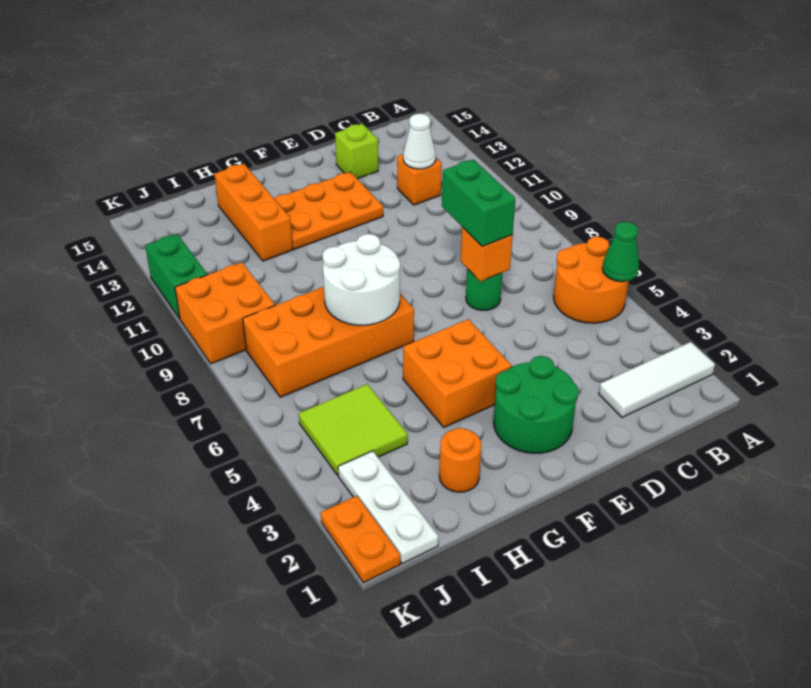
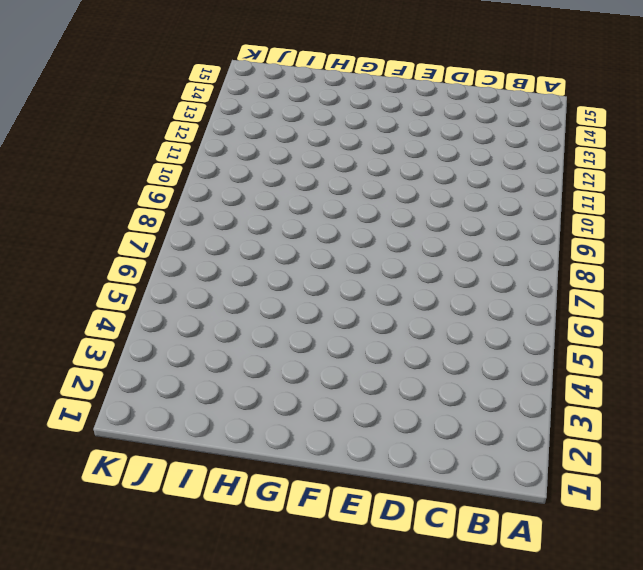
none -> white tile A2:C2 level 1
none -> orange round brick A5:B6 level 1
none -> orange brick C12 level 1

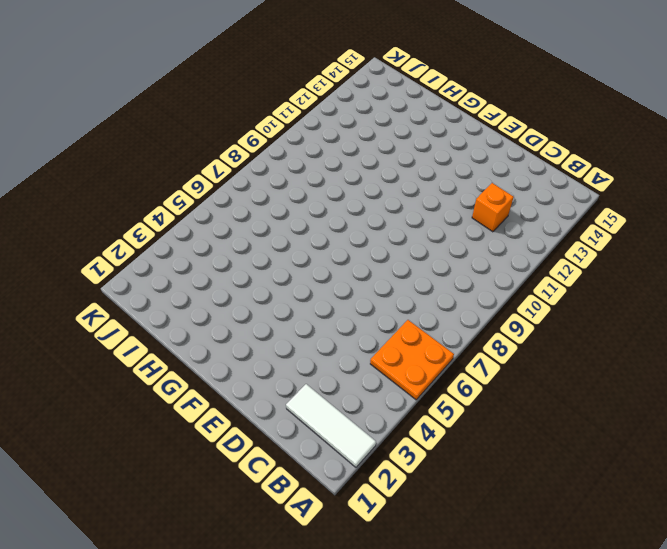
orange plate A5:B6 level 1 -> orange round brick A5:B6 level 1
none -> green round brick D7 level 1
none -> lime brick D14 level 1
none -> green round brick E2:F3 level 1

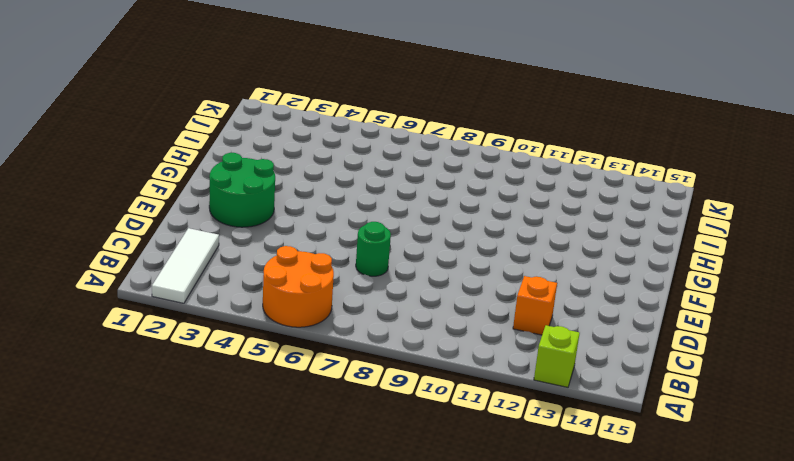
lime brick A13 level 1 -> lime brick D14 level 1
none -> orange plate E12:G13 level 1
none -> orange brick F4:G5 level 1
none -> orange brick G7:J8 level 1

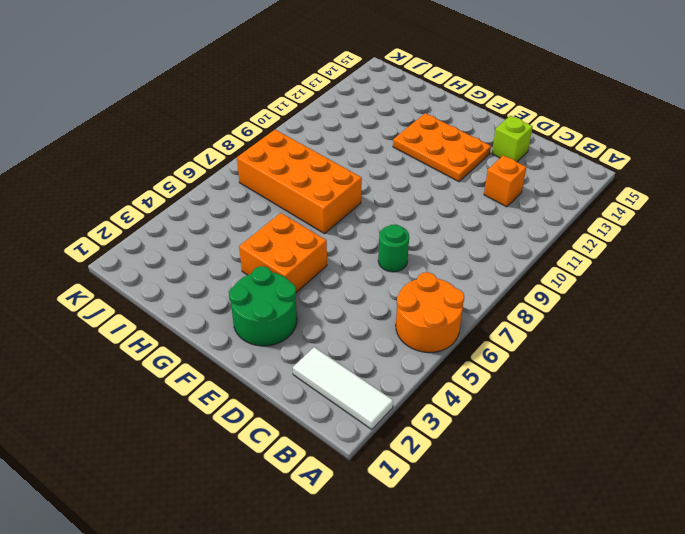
none -> orange round brick H2 level 1
none -> orange brick H12:H14 level 1
none -> lime tile I4:J5 level 1

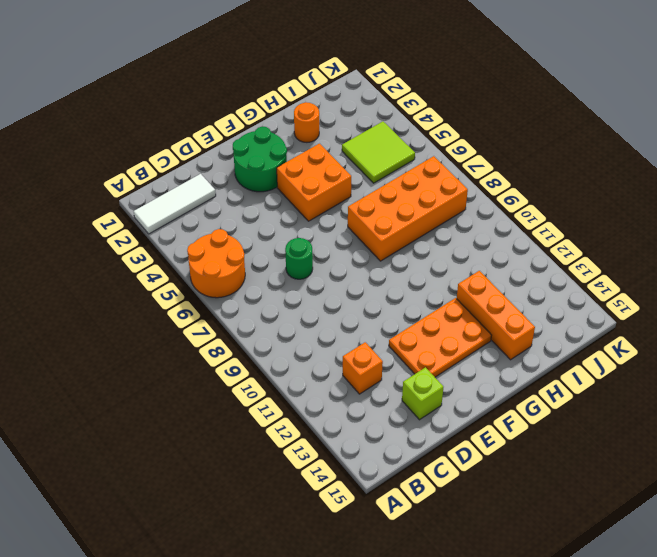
none -> white plate J1:J3 level 1
none -> orange brick J9:K10 level 1
none -> orange plate K1:K2 level 1

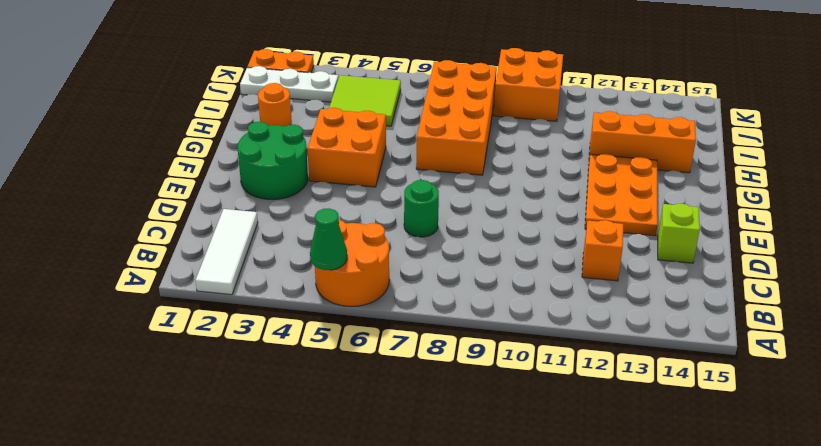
none -> green brick K11:K12 level 1
none -> white cone C12 level 2
none -> orange brick D7 level 2

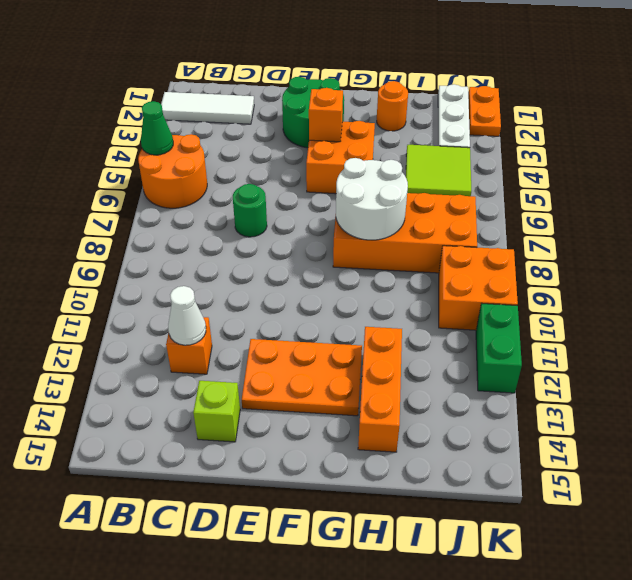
orange brick F4 level 2 -> orange brick D7 level 2
none -> green brick D7:D8 level 3

